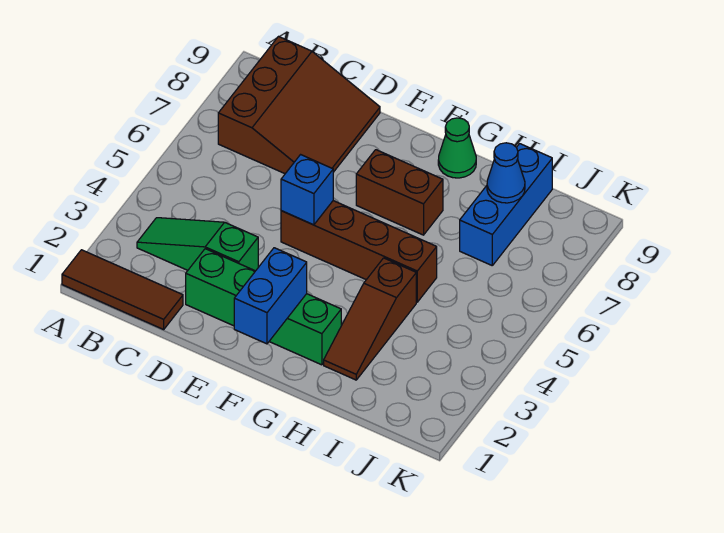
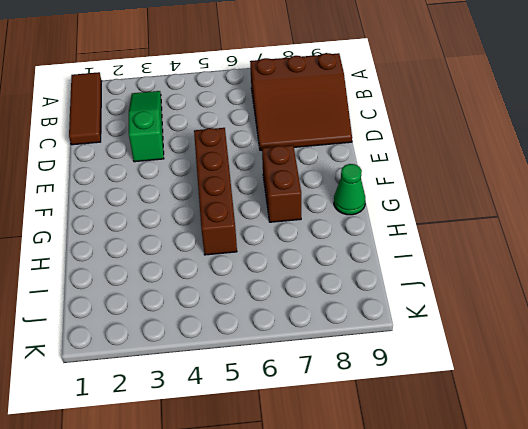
none -> green brick D2:G2 level 1
none -> brown slope H2:H4 level 1 top 4
none -> blue brick I7:I9 level 1

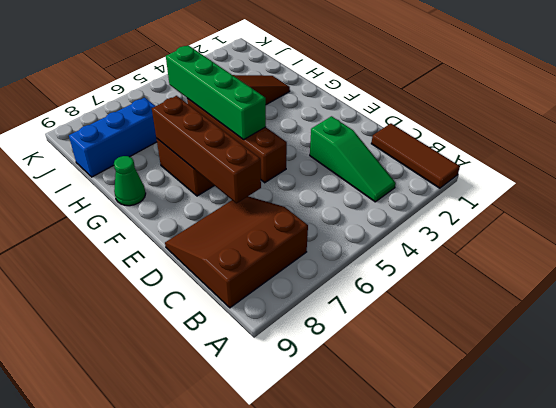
brown brick D7:G7 level 2 -> none
green brick F5:I5 level 2 -> green brick D2:G2 level 1
none -> blue brick E5 level 2
none -> blue brick F1:F2 level 2
none -> blue cone I8 level 2

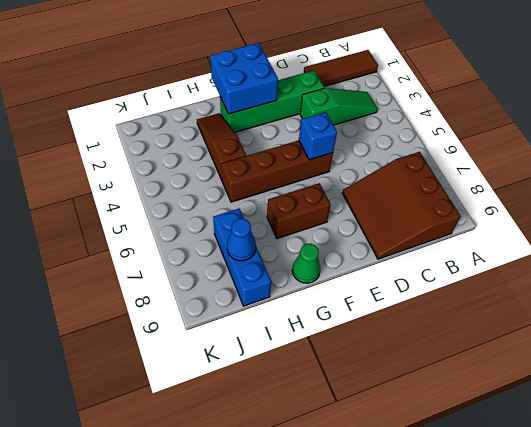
blue brick F1:G2 level 2 -> blue brick F1:F2 level 2

